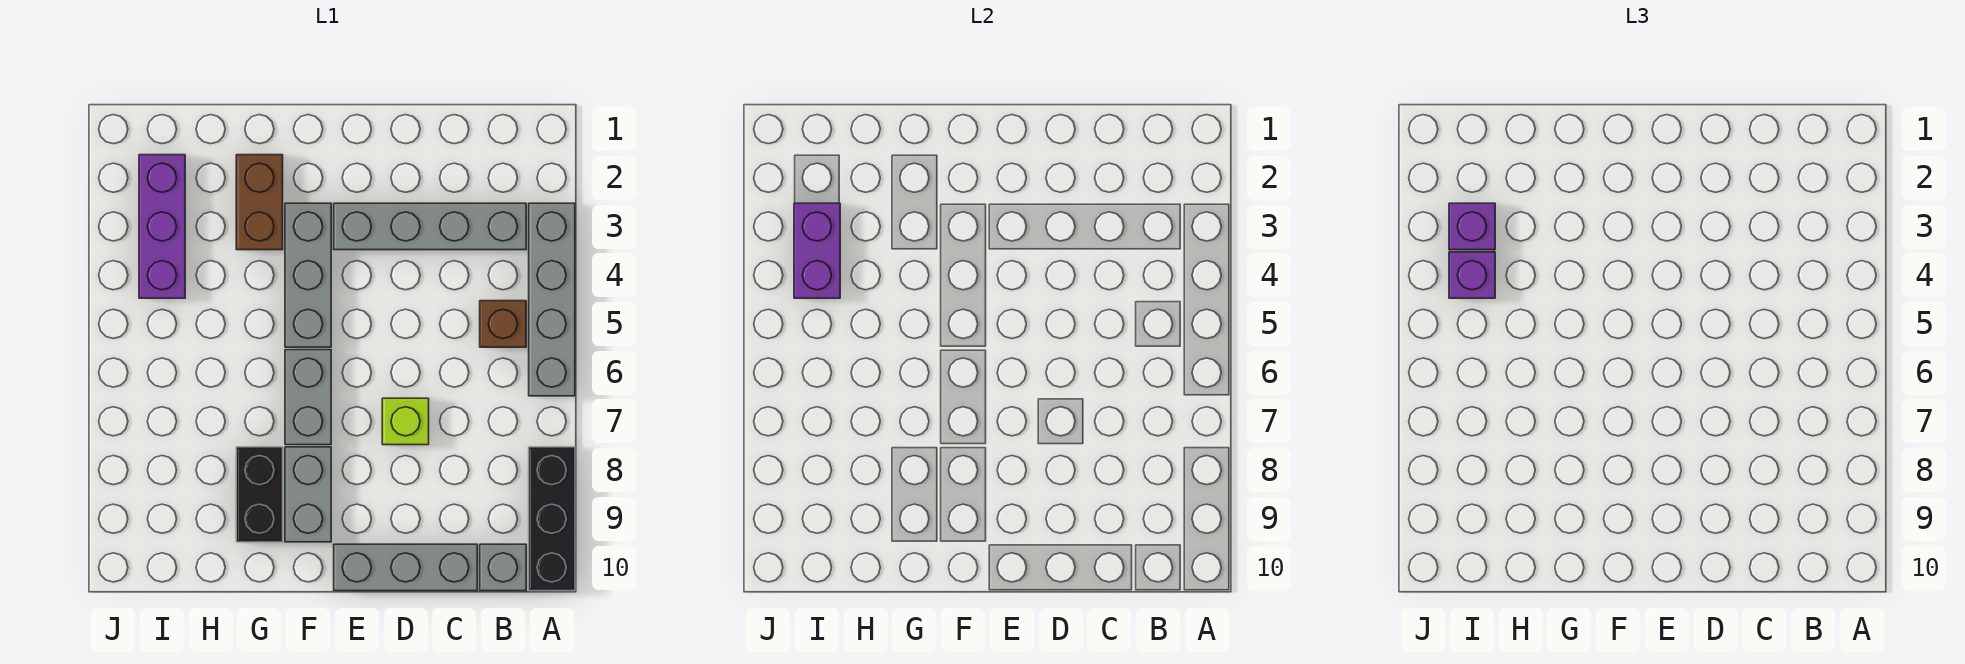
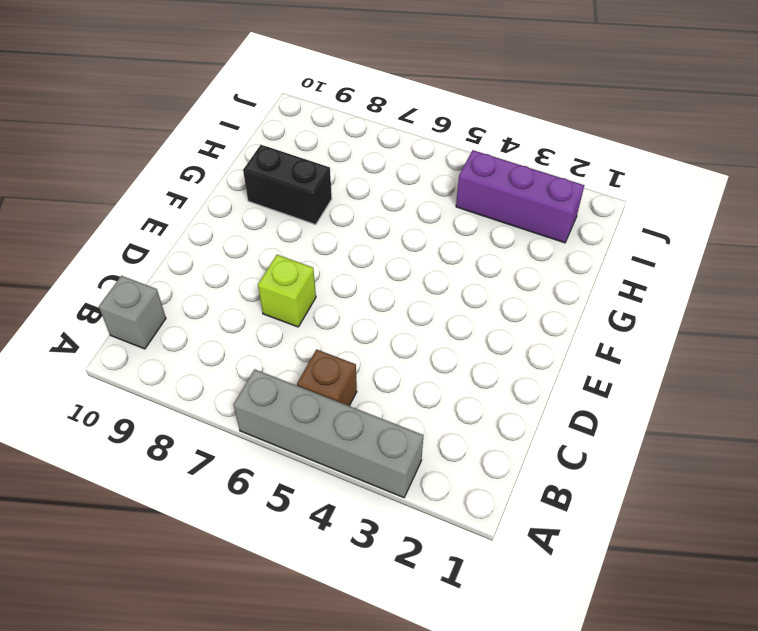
none -> black brick A8:A10 level 1
none -> grey brick B3:E3 level 1
none -> grey brick C10:E10 level 1

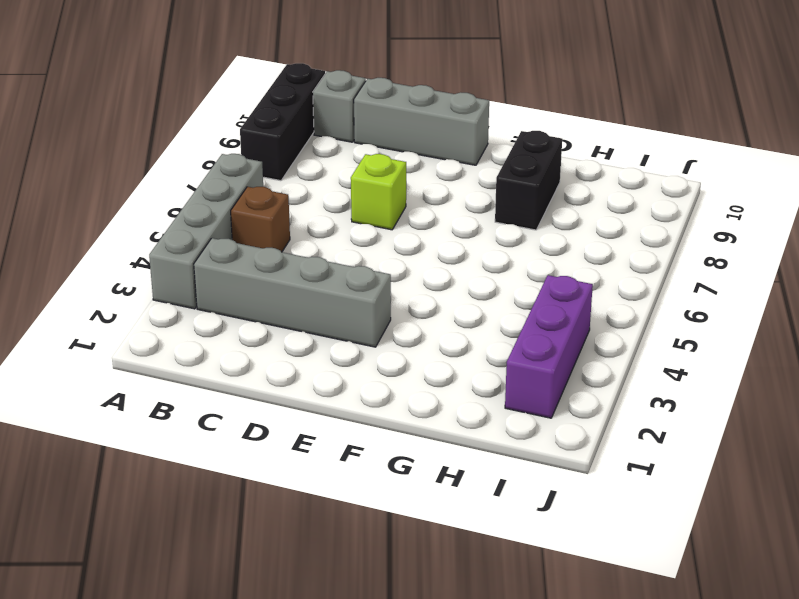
none -> grey brick F3:F5 level 1
none -> grey brick F6:F7 level 1
none -> grey brick F8:F9 level 1

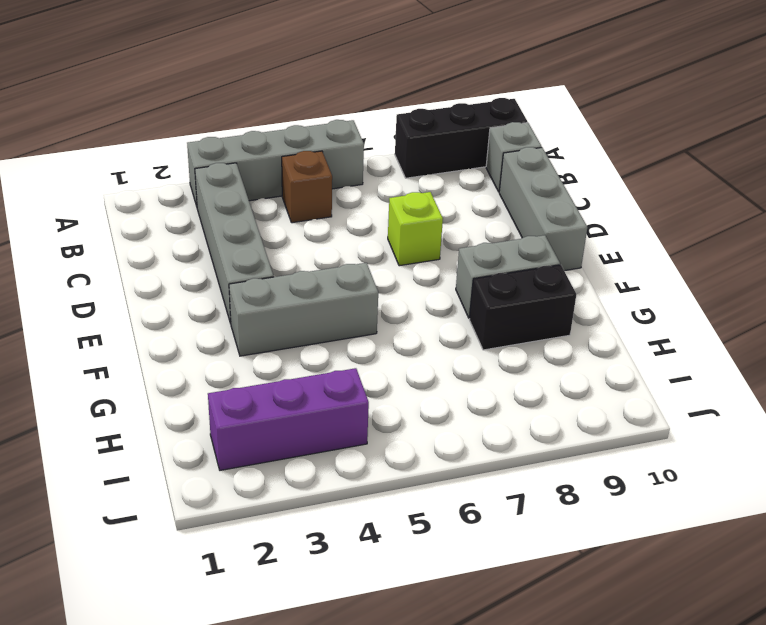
none -> grey brick F6:F7 level 1
none -> brown brick G2:G3 level 1
none -> purple brick I3:I4 level 2

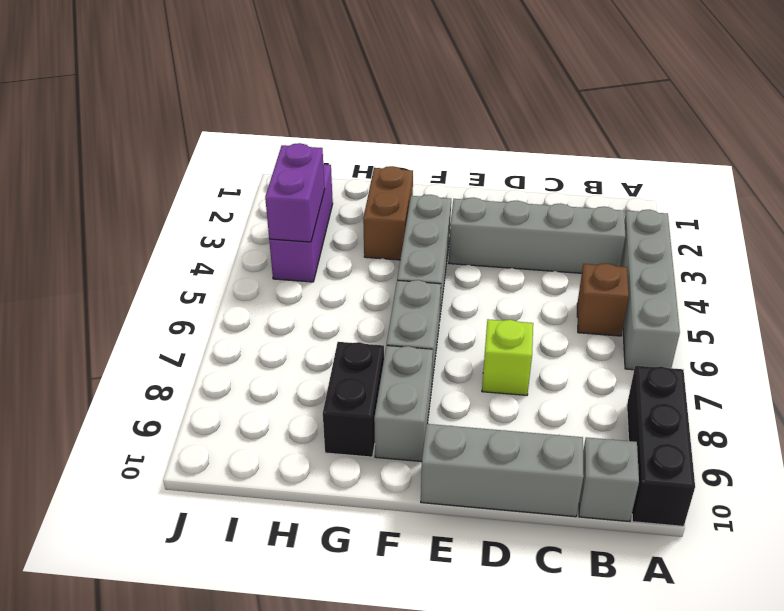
none -> purple brick I3 level 3
none -> purple brick I4 level 3

